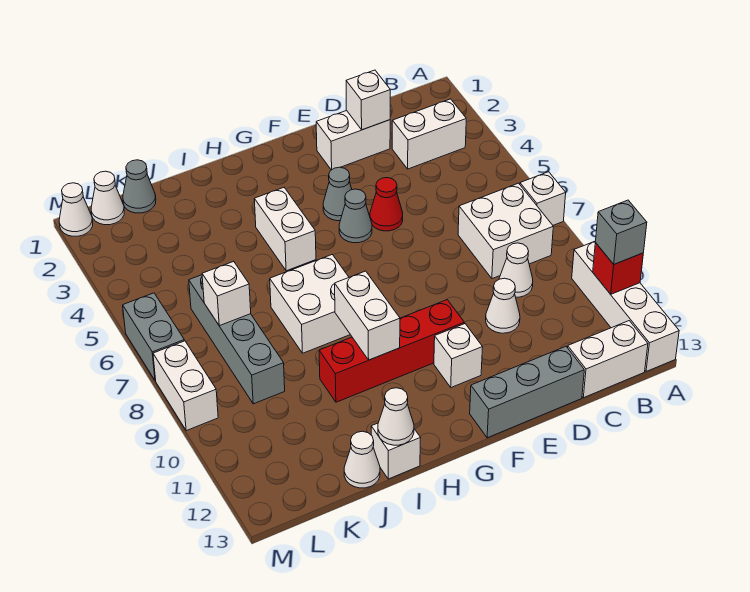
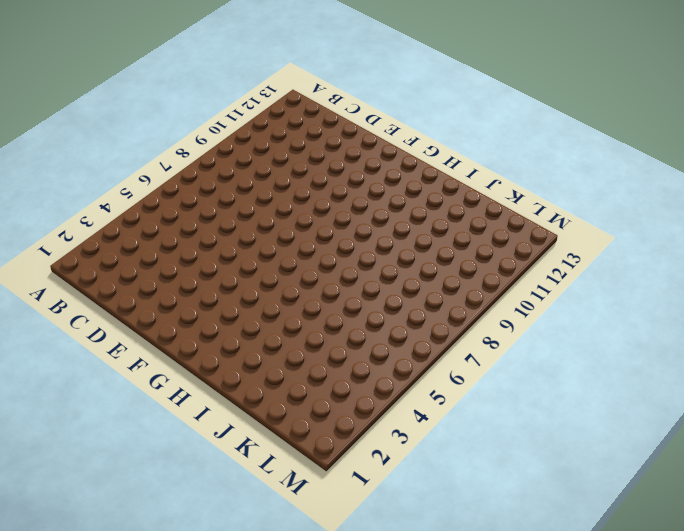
none -> white brick A7 level 1
none -> white brick A10:A13 level 1
none -> white brick B3:C3 level 1
none -> white brick B7:C8 level 1

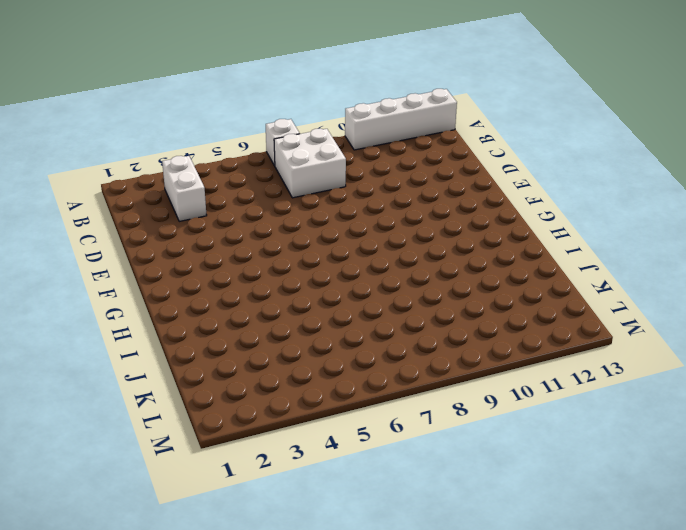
none -> white brick B13:C13 level 1
none -> white cone C9 level 1
none -> white brick D2:E2 level 1
none -> white cone D10 level 1

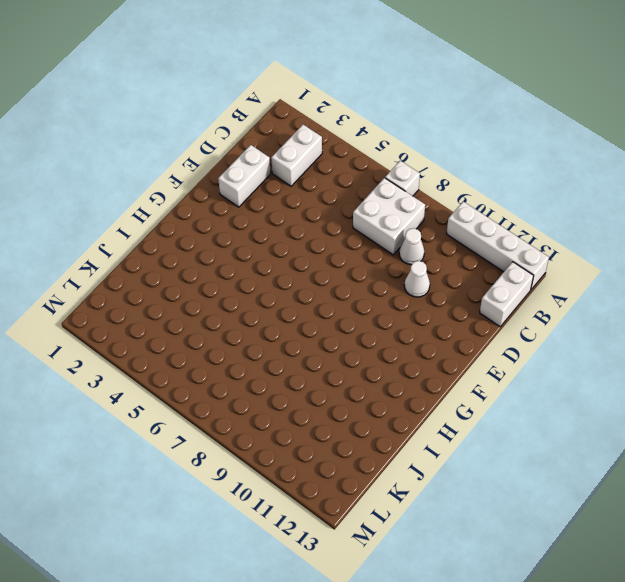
none -> grey brick D13:F13 level 1
none -> red cone E5 level 1
none -> grey cone F4 level 1
none -> grey cone F5 level 1

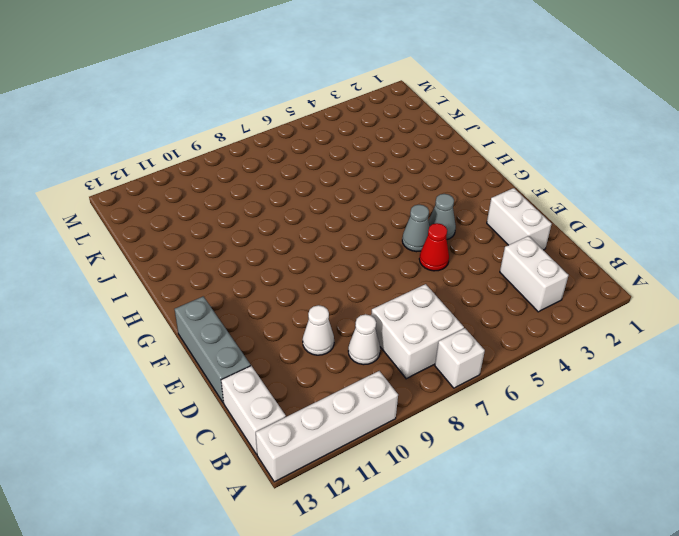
none -> red brick F10:I10 level 1
none -> white brick F11 level 1
none -> white brick H4:H5 level 1
none -> white brick H7:I8 level 1

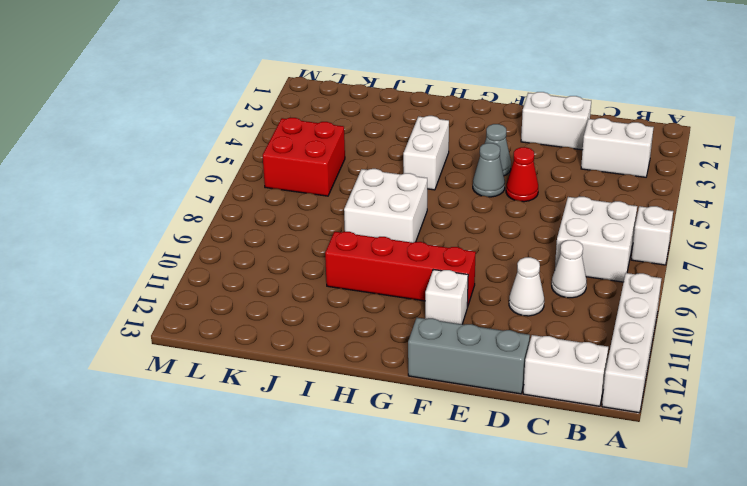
red brick K5:L6 level 1 -> grey brick K6:K9 level 1
none -> white brick I13 level 1
none -> white cone J13 level 1
none -> grey cone K1 level 1
none -> white cone L1 level 1

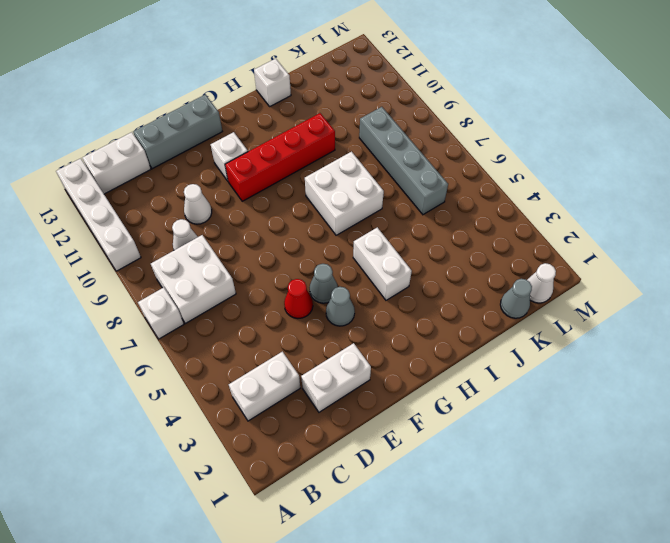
none -> white cone J13 level 1
none -> white cone M1 level 1
none -> grey brick M6:M7 level 1
none -> white brick M8:M9 level 1

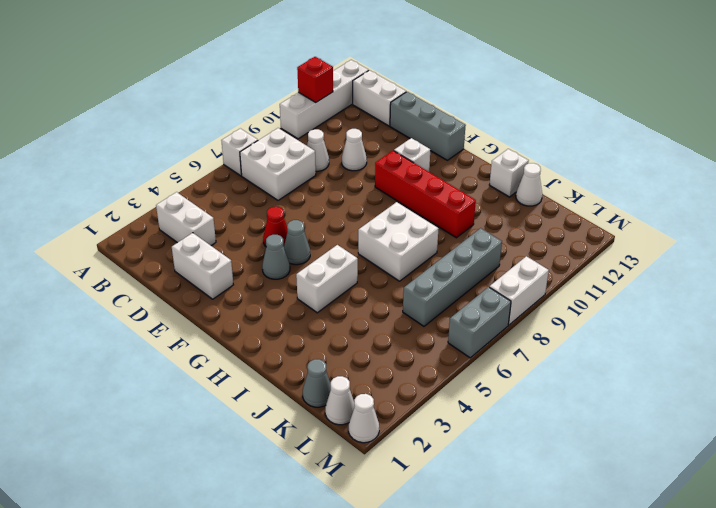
none -> white brick D2 level 2
none -> white brick H9:H10 level 2
none -> white cone I13 level 2
none -> white brick K7 level 2

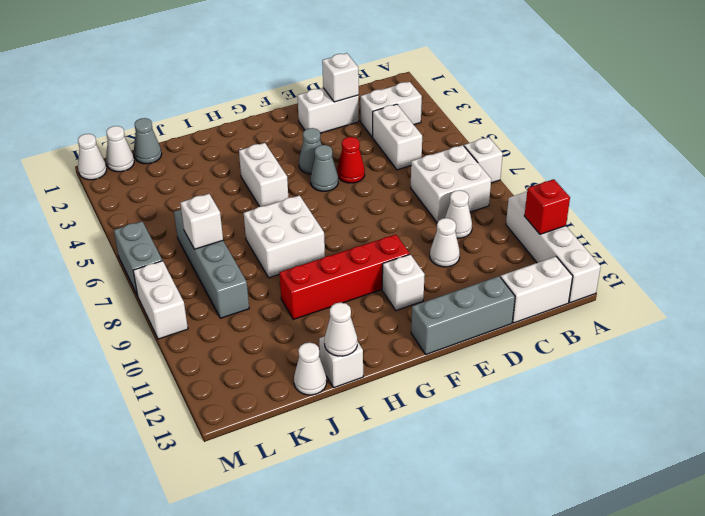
white brick C4:C5 level 1 -> white brick H9:H10 level 2
none -> grey brick A11 level 3

